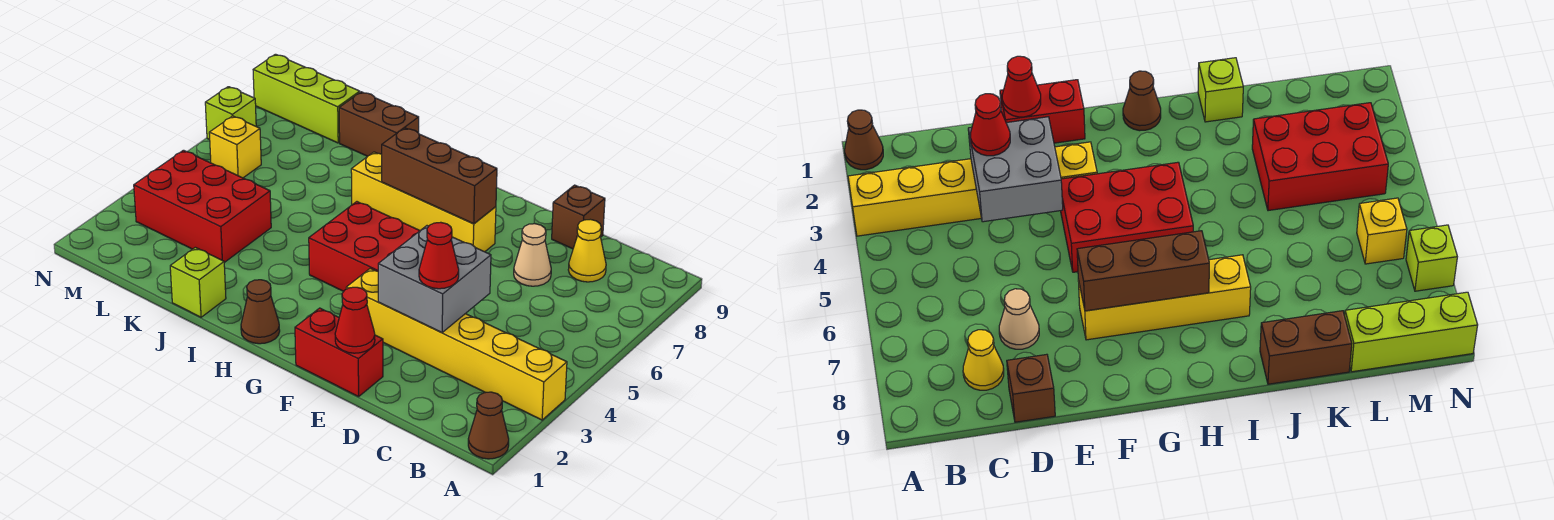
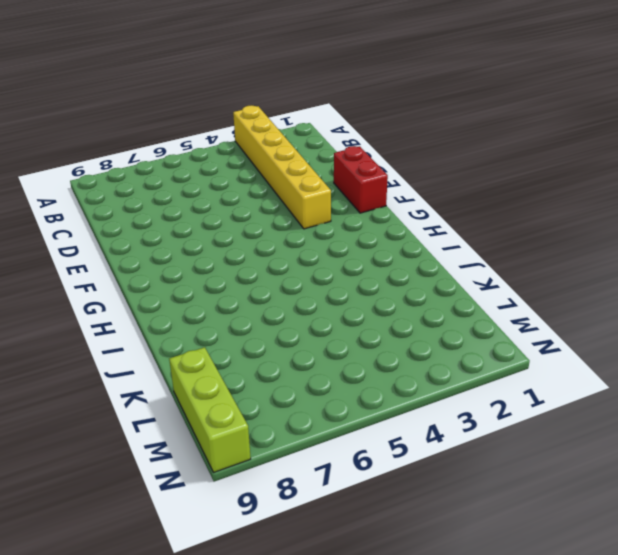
none -> brown cone A1 level 1
none -> yellow cone C8 level 1
none -> tan cone D7 level 1

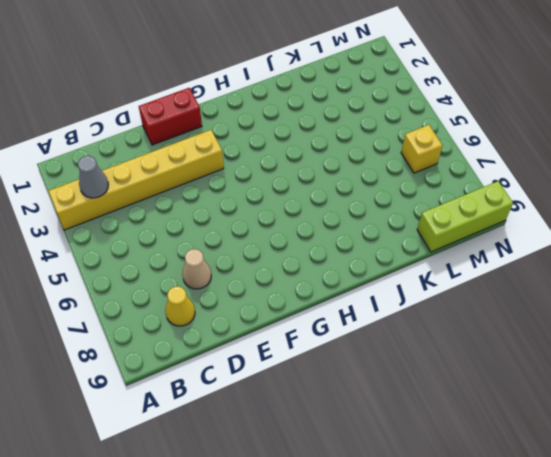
grey cone B3 level 2 -> none
none -> brown cone A1 level 1
none -> brown brick D9 level 1
none -> red brick F4:H5 level 1

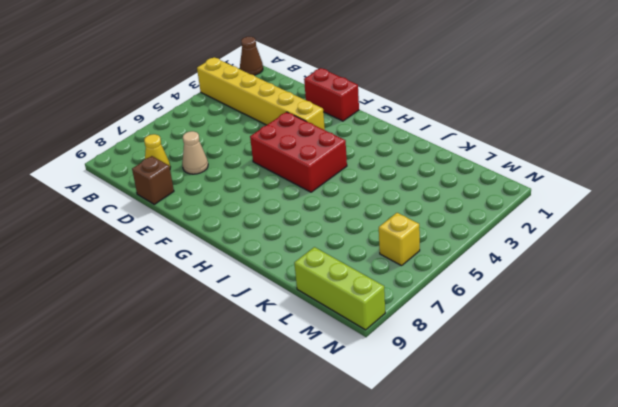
none -> yellow brick F7:I7 level 1
none -> brown cone H1 level 1
none -> lime brick J1 level 1

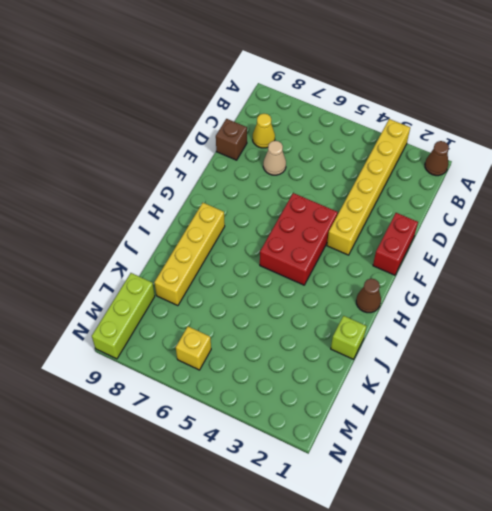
yellow brick H8:K8 level 1 -> yellow brick F7:I7 level 1
none -> brown brick J9:K9 level 1
none -> red brick K3:M4 level 1
none -> lime brick N7 level 1

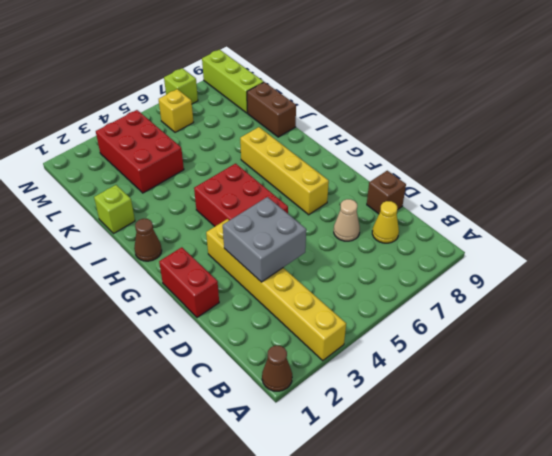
none -> red cone E1 level 2
none -> brown brick F7:H7 level 2
none -> red cone D3 level 3

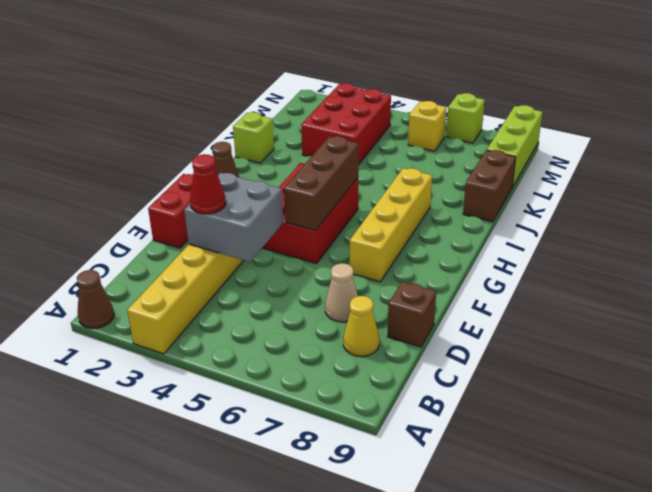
brown brick F5:H5 level 2 -> brown brick F7:H7 level 2
none -> red cone E1 level 2

